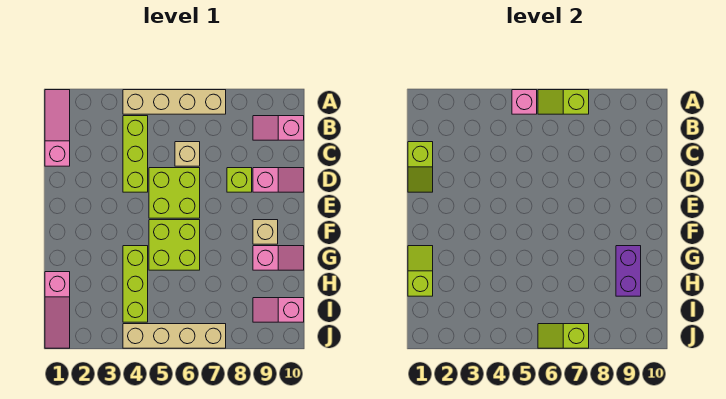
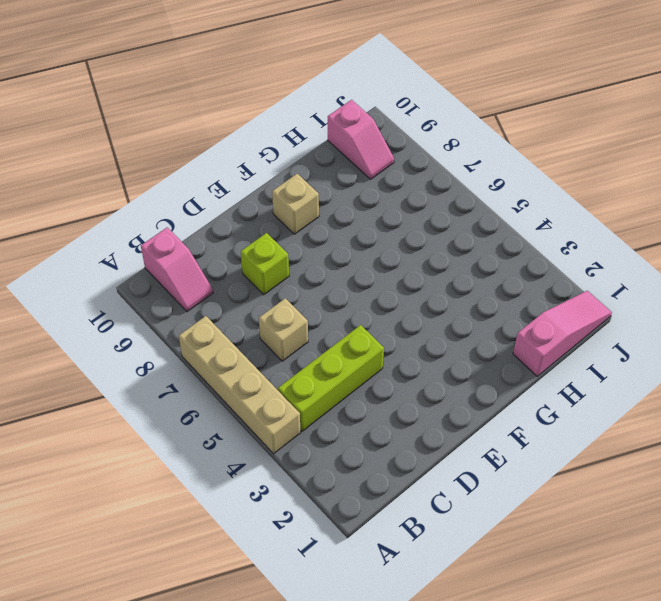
none -> pink slope A1:C1 level 1 top C
none -> lime brick D5:E6 level 1
none -> pink slope D9:D10 level 1 top 9

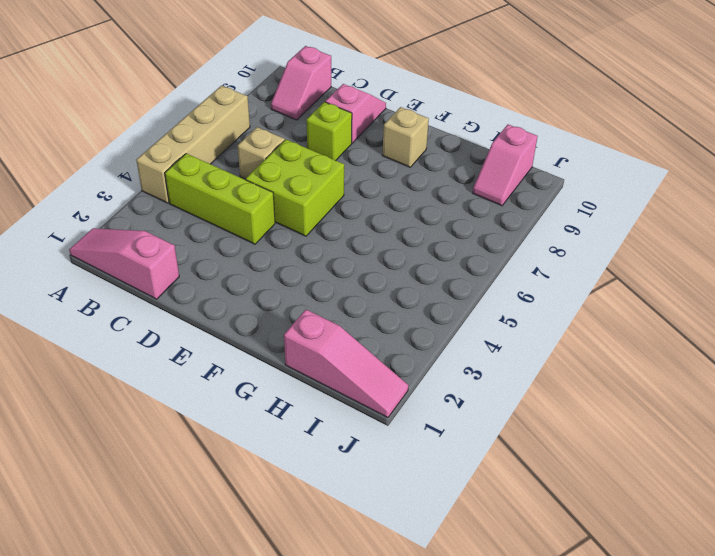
none -> lime brick F5:G6 level 1
none -> lime brick G4:I4 level 1
none -> pink slope G9:G10 level 1 top 9

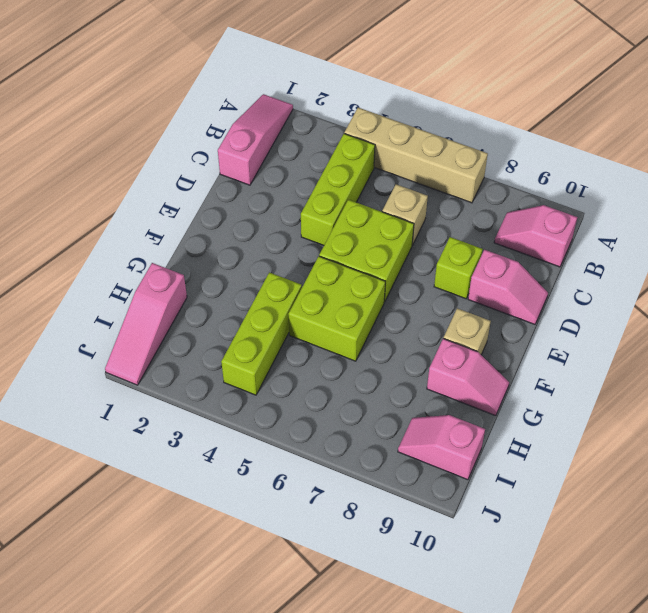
none -> tan brick J4:J7 level 1
none -> pink brick A5 level 2
none -> lime slope A6:A7 level 2 top 7

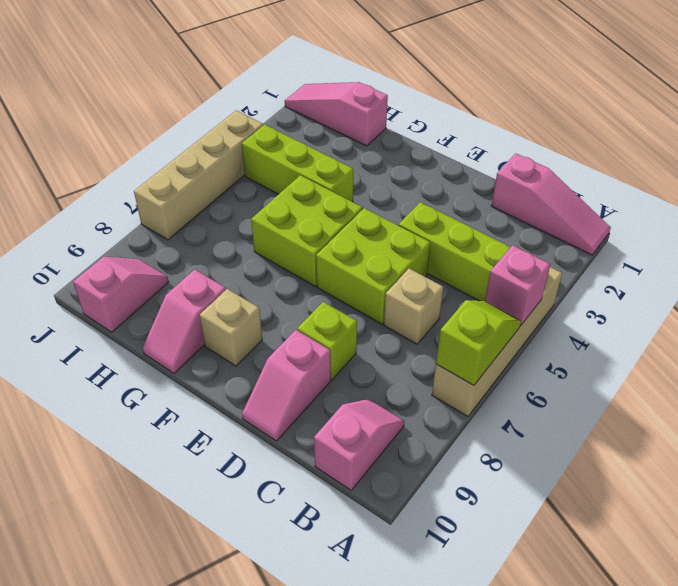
none -> lime slope C1:D1 level 2 top C
none -> lime slope G1:H1 level 2 top H
none -> purple brick G9:H9 level 2

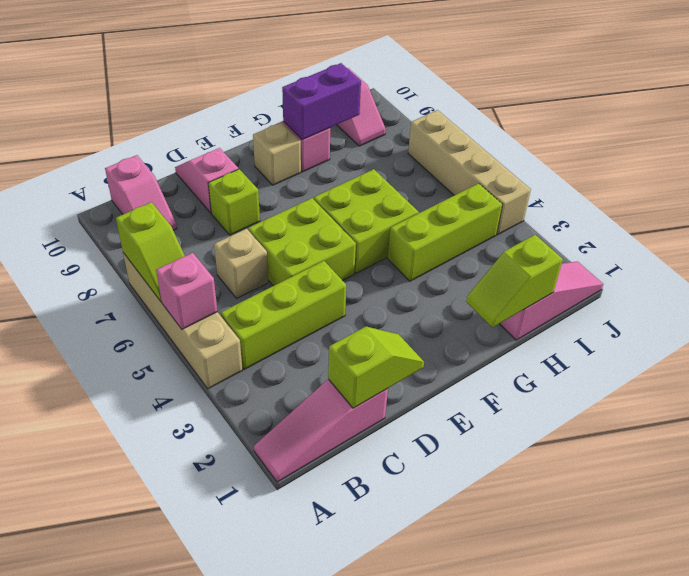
none -> lime slope J6:J7 level 2 top 7

